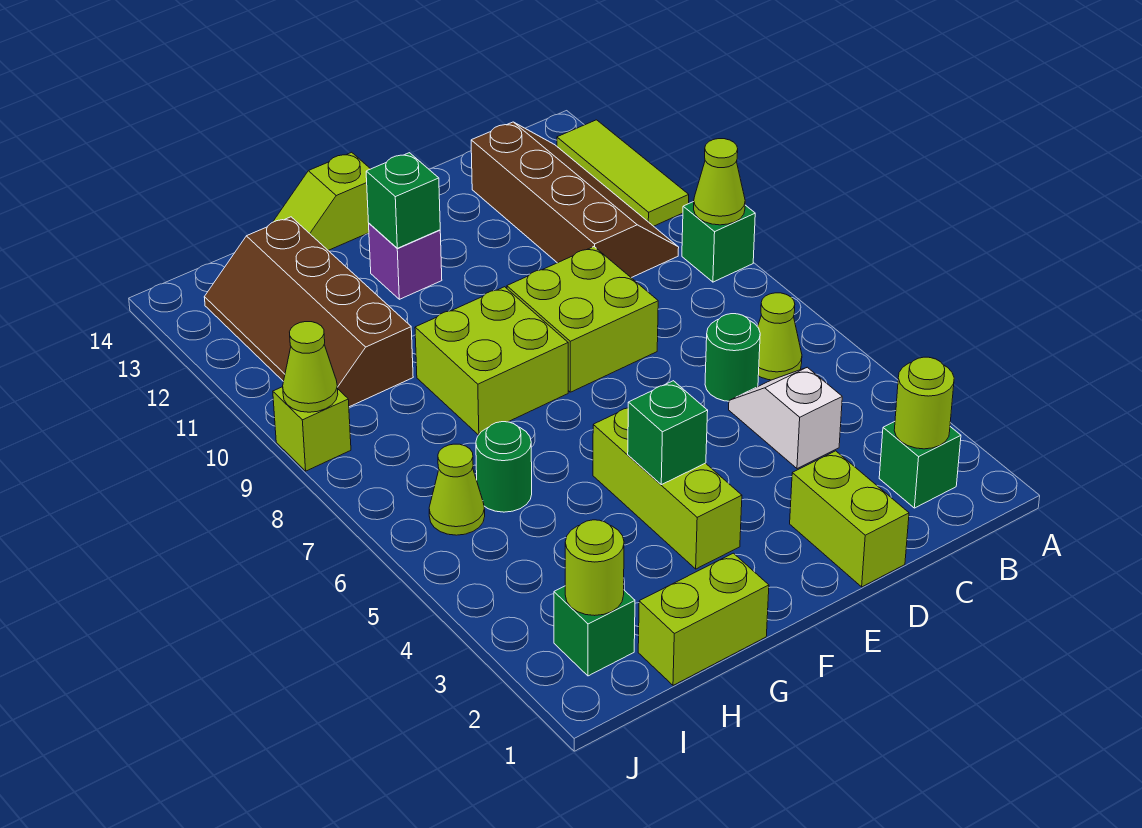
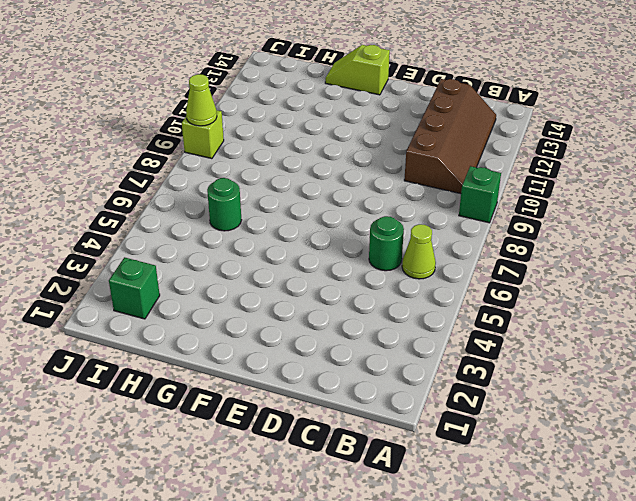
none -> lime tile A11:A13 level 1
none -> green brick B2 level 1
none -> white slope C4:C5 level 1 top 4

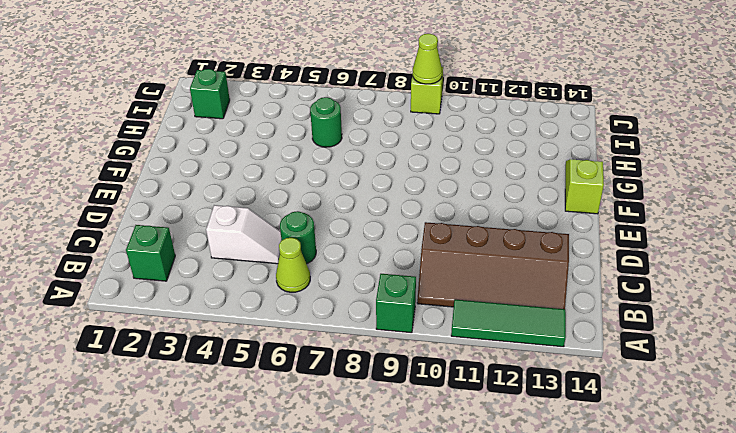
green tile A11:A13 level 1 -> lime tile A11:A13 level 1
none -> lime brick D1:D2 level 1
none -> lime brick D8:E9 level 1
none -> lime brick F3:F5 level 1

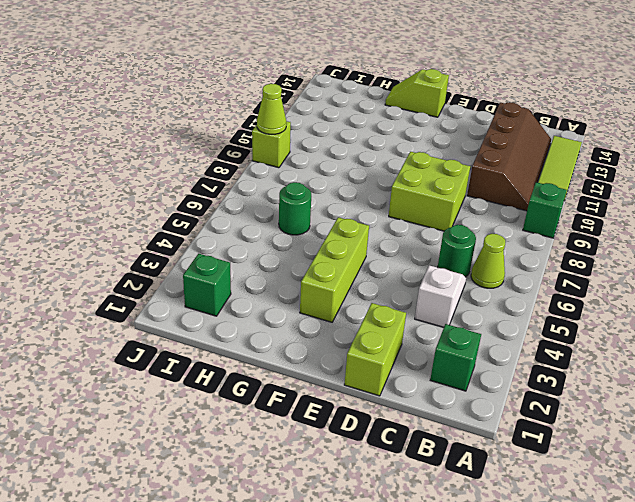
none -> lime brick F8:G9 level 1
none -> purple brick F12 level 1
none -> lime brick G1:H1 level 1

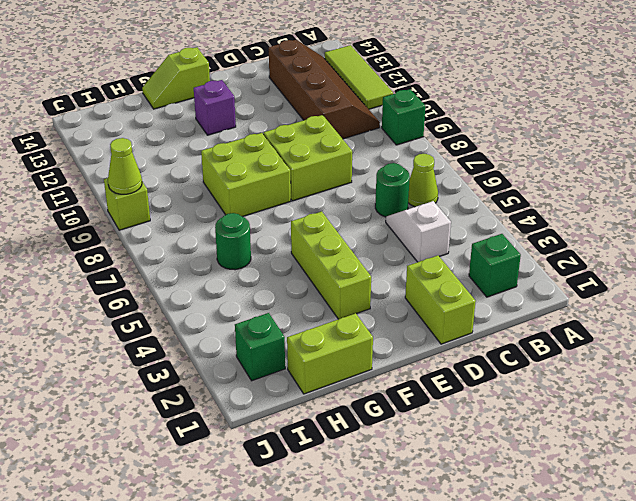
none -> brown slope H10:I13 level 1 top H
none -> lime cone I6 level 1
none -> lime cone A9 level 2

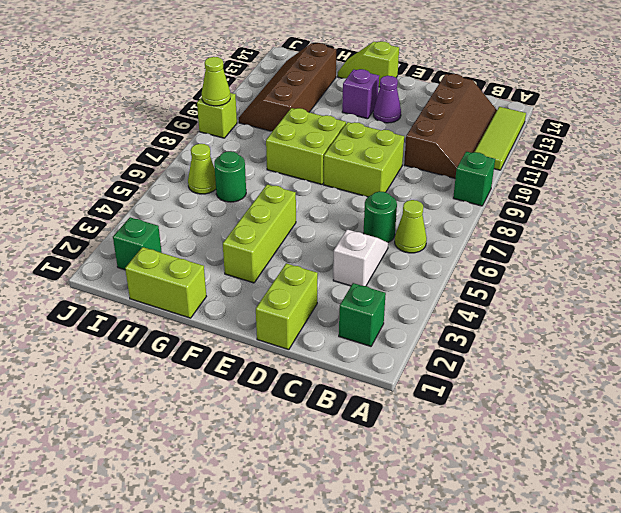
purple cone E12 level 1 -> none
none -> lime cone A9 level 2
none -> lime round brick B2 level 2
none -> green brick F4 level 2

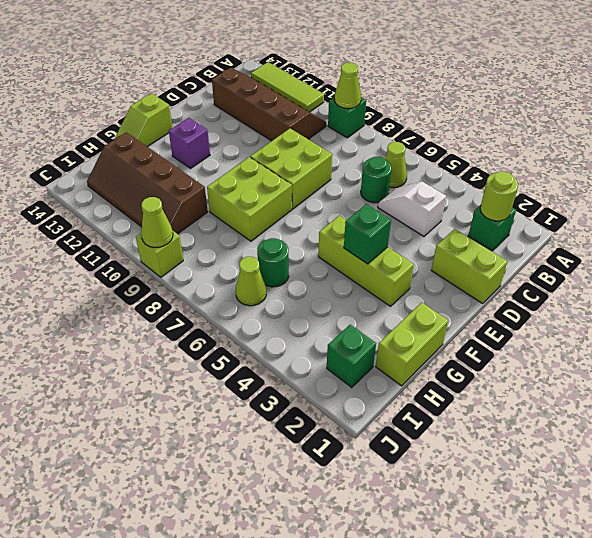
none -> green brick F12 level 2
none -> lime round brick I2 level 2

